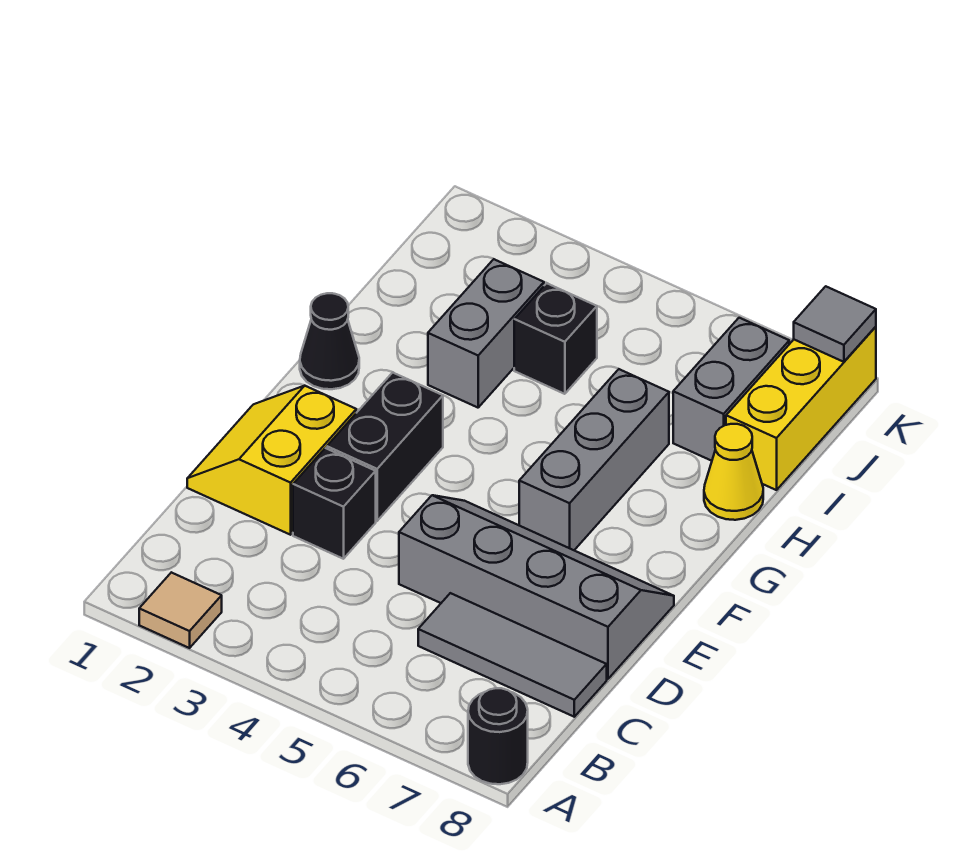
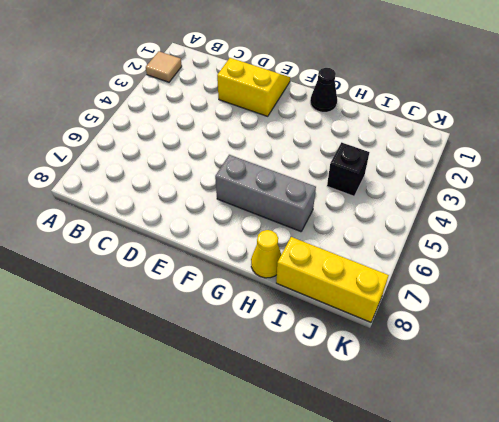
none -> black round brick A8 level 1
none -> grey tile C6:C8 level 1
none -> black brick D3 level 1

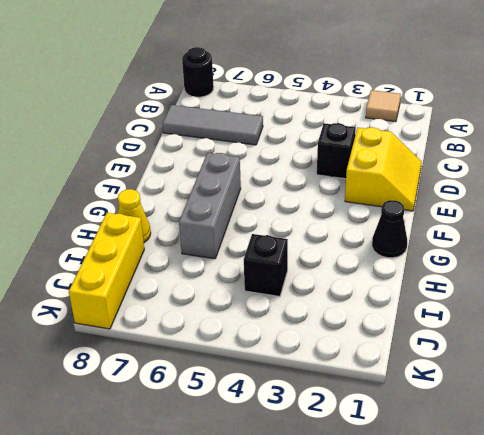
none -> grey slope D5:E8 level 1 top D
none -> black brick E3:F3 level 1
none -> grey brick H3:I3 level 1

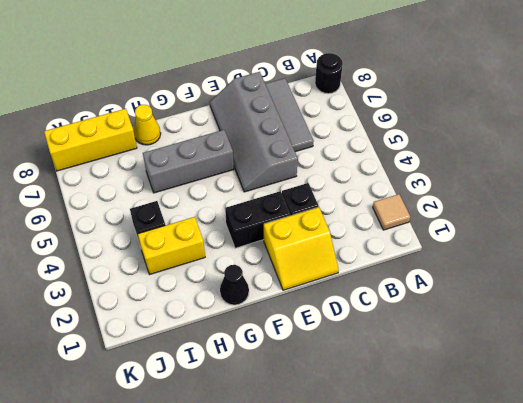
yellow brick H3:I3 level 1 -> grey brick H3:I3 level 1
none -> grey brick I7:J7 level 1
none -> grey tile K8 level 2

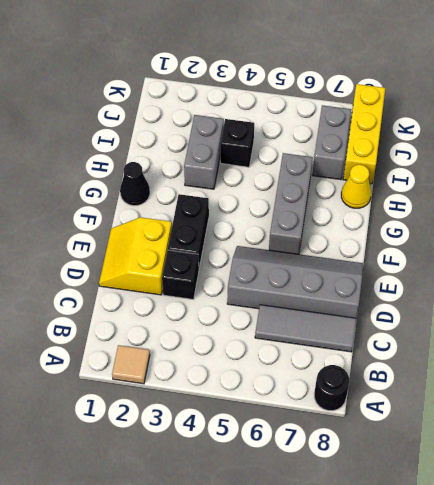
none -> grey tile K8 level 2

